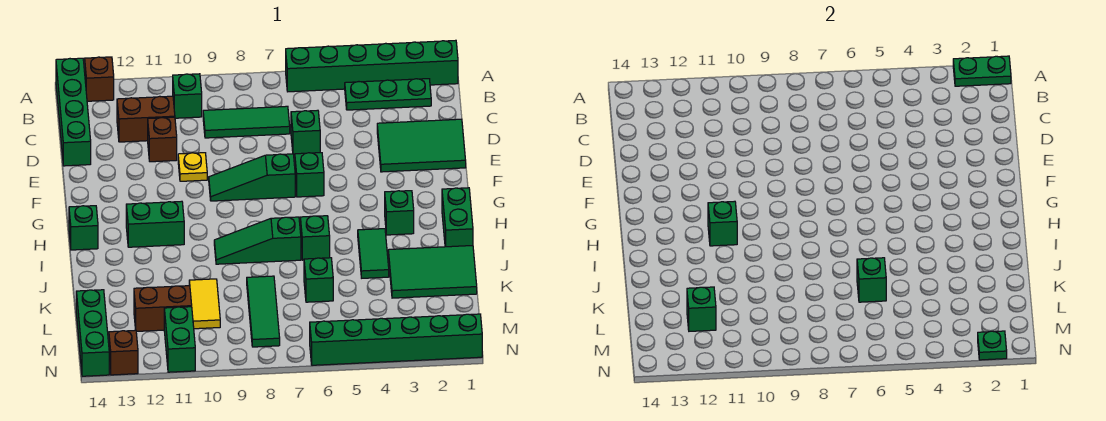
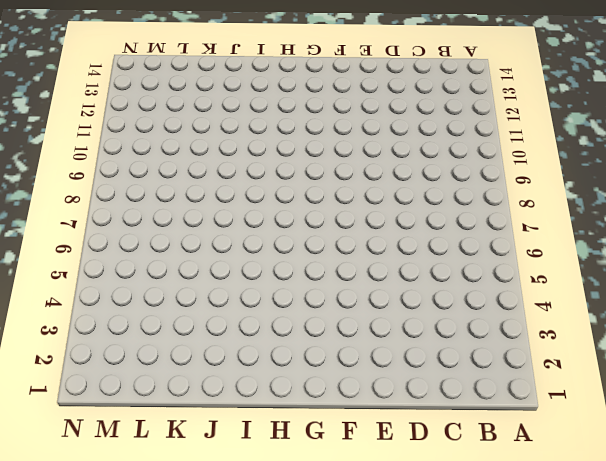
none -> green brick A1:A6 level 1
none -> brown brick A13 level 1
none -> green brick A14:D14 level 1
none -> green plate B2:B4 level 1

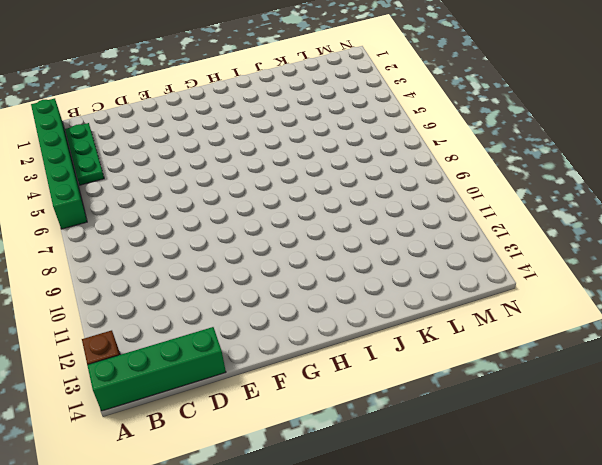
none -> green brick B10 level 1
none -> green tile C7:C9 level 1
none -> brown brick C11:C12 level 1
none -> green tile D1:E3 level 1

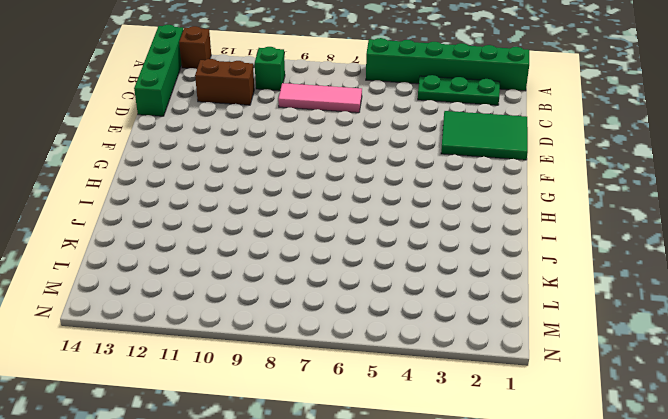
pink tile C7:C9 level 1 -> green tile C7:C9 level 1
none -> green brick D6 level 1
none -> brown brick D11 level 1
none -> yellow plate E10 level 1
none -> green brick F6 level 1

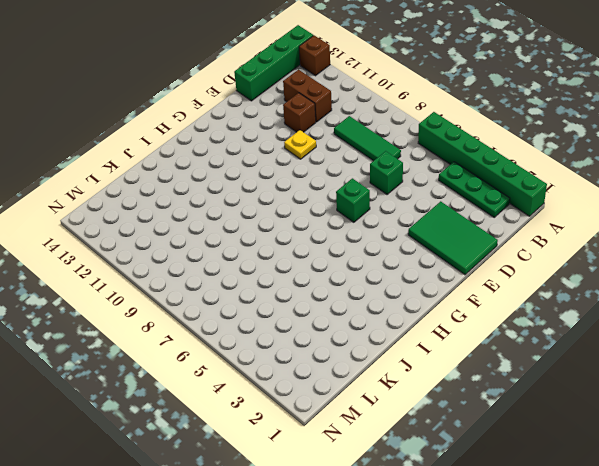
none -> green brick B10 level 1
none -> green slope F7:F9 level 1 top 7
none -> green brick H1:I1 level 1
none -> green brick H3 level 1

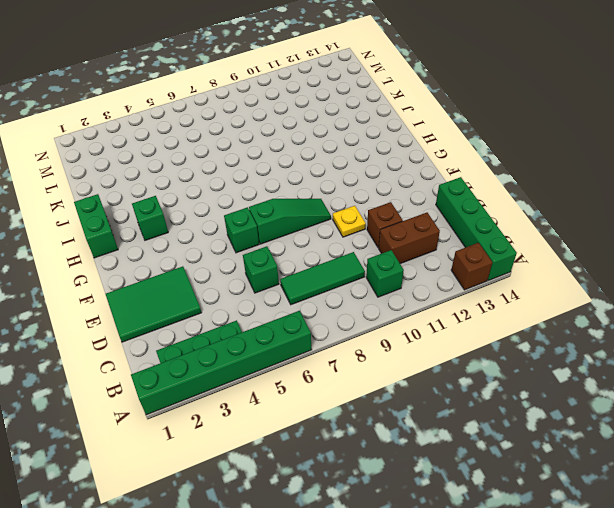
none -> green brick H11:H12 level 1
none -> green brick H14 level 1
none -> green tile I4:J4 level 1
none -> green brick I6 level 1

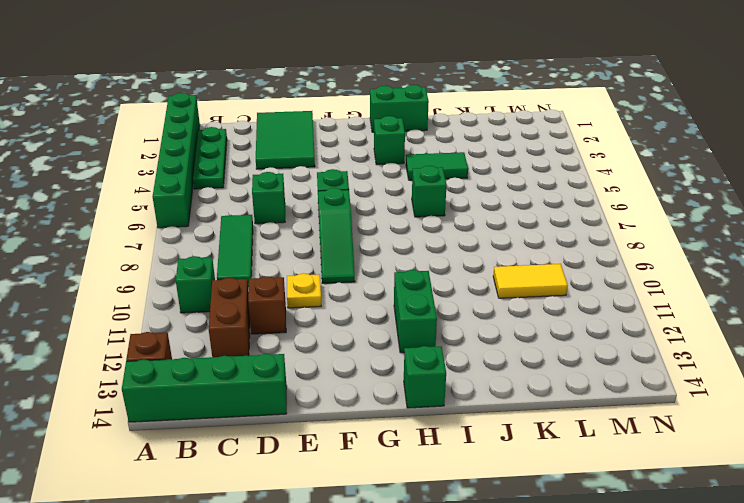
none -> green slope I7:I9 level 1 top 7
none -> green tile J1:K3 level 1
none -> green brick K6 level 1
none -> green tile K8:M8 level 1

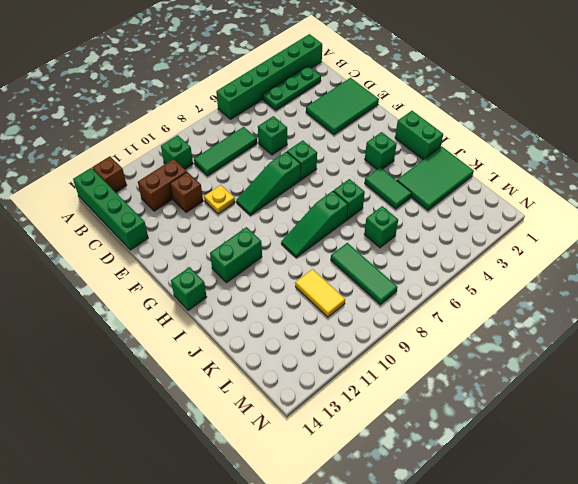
none -> brown brick L11:L12 level 1
none -> green brick L14:N14 level 1
none -> green brick M11:N11 level 1
none -> green brick N1:N6 level 1

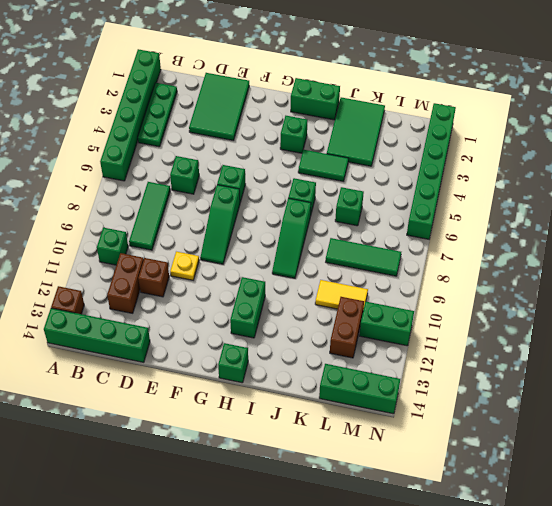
none -> brown brick N13 level 1
none -> green plate A1:A2 level 2
none -> green brick H11 level 2
none -> green brick K6 level 2

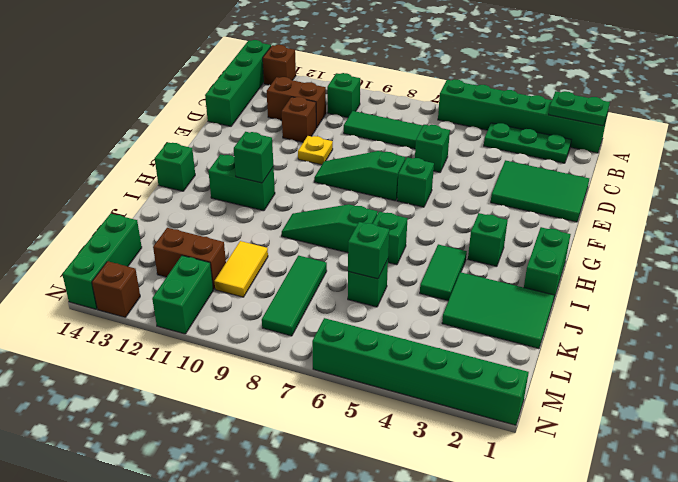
none -> green brick L12 level 2
none -> green plate N2 level 2

